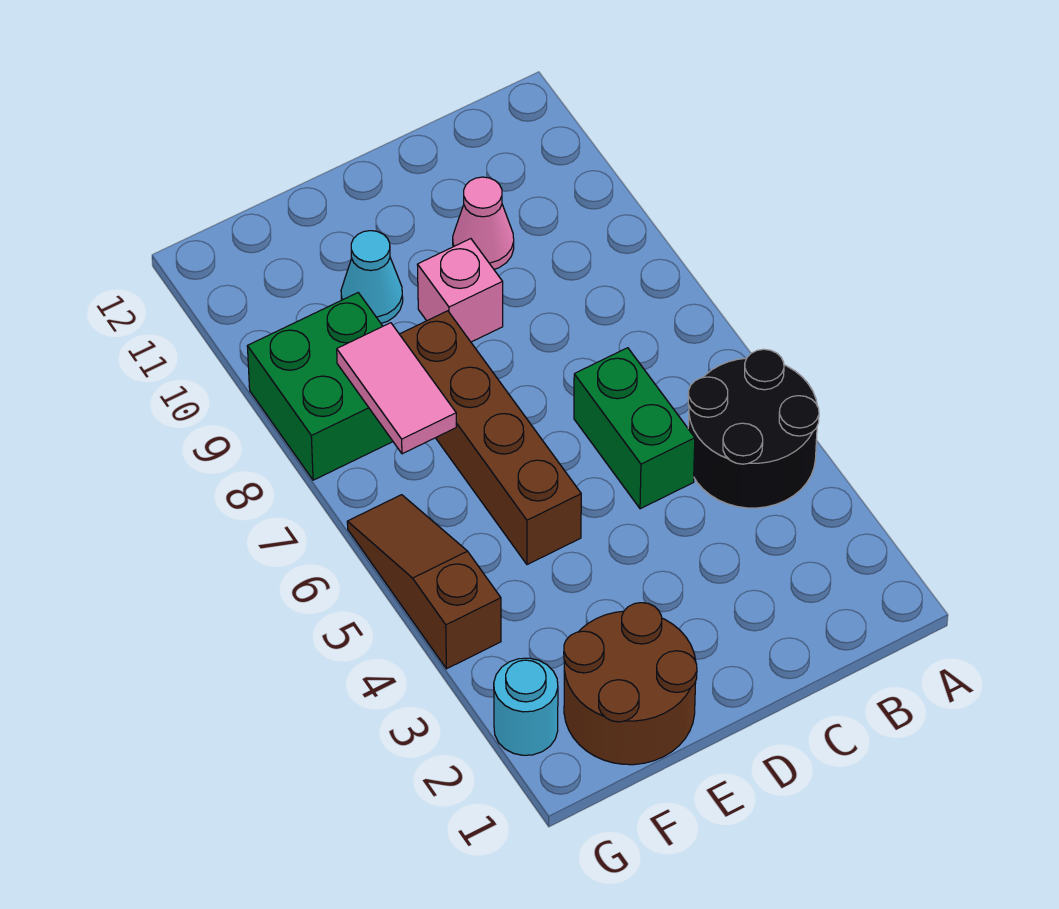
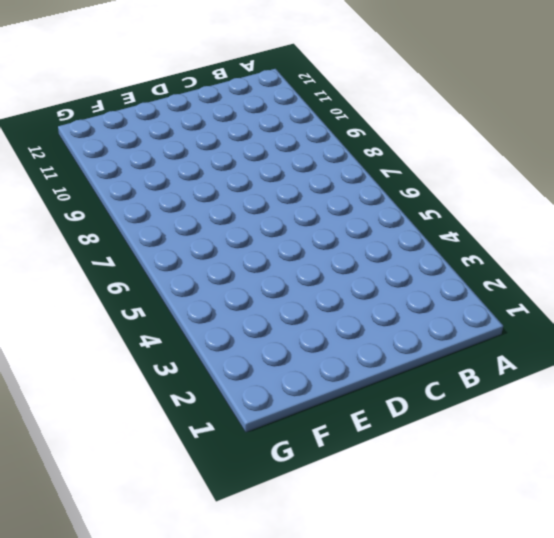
none -> black round brick A4:B5 level 1
none -> green brick C5:C6 level 1

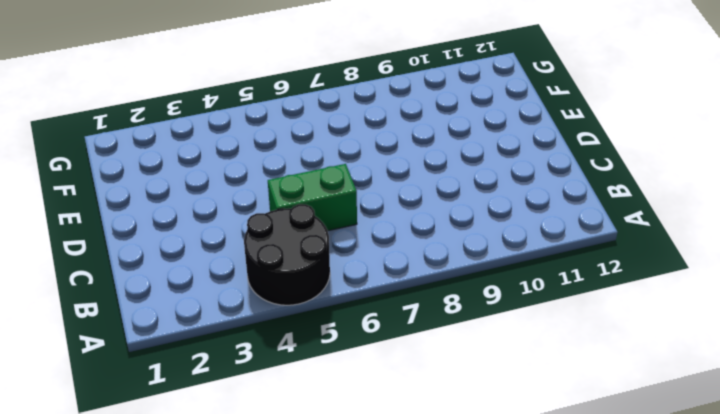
none -> pink cone C10 level 1
none -> pink brick D9 level 1

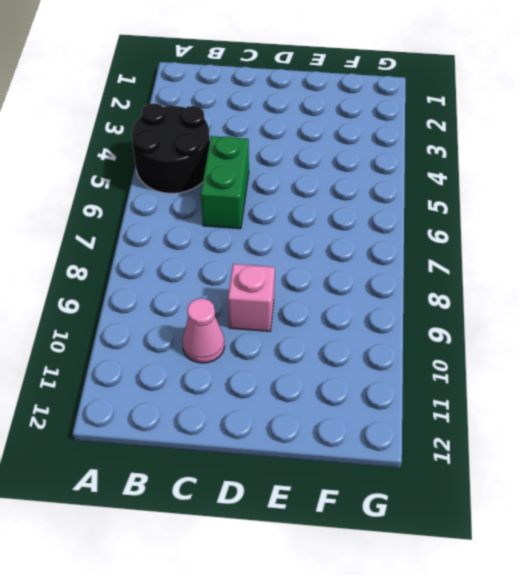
none -> brown round brick E1:F2 level 1
none -> brown brick E5:E8 level 1

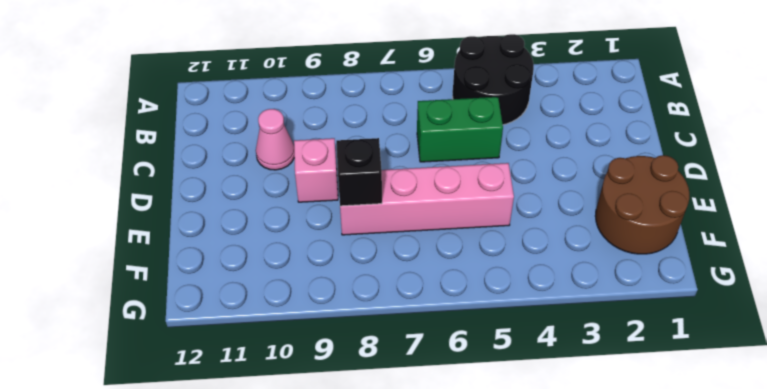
pink brick E5:E8 level 1 -> brown brick E5:E8 level 1
black brick E8 level 2 -> none
none -> cyan cone E10 level 1
none -> green brick F8:G9 level 1

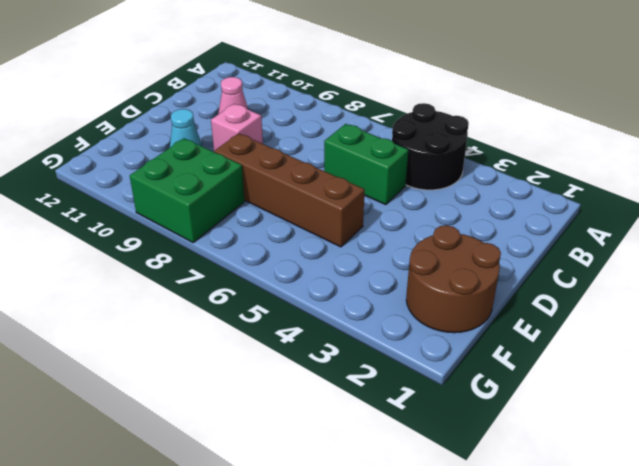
none -> cyan round brick G2 level 1
none -> brown slope G4:G6 level 1 top 4

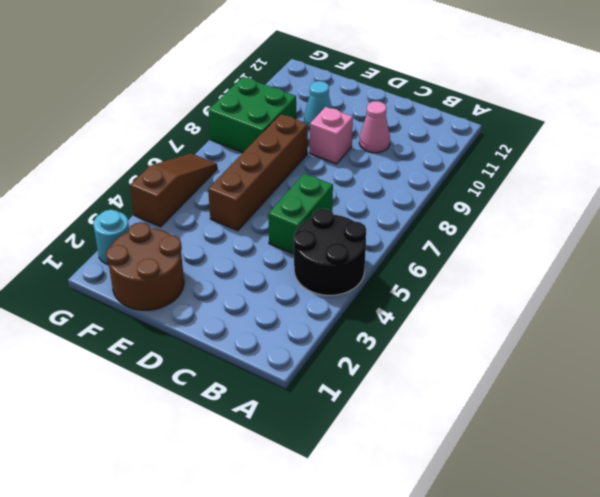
none -> pink tile F7:F8 level 2

